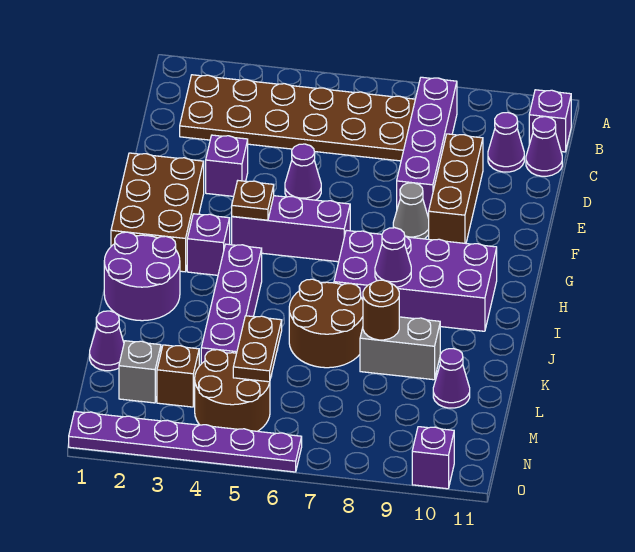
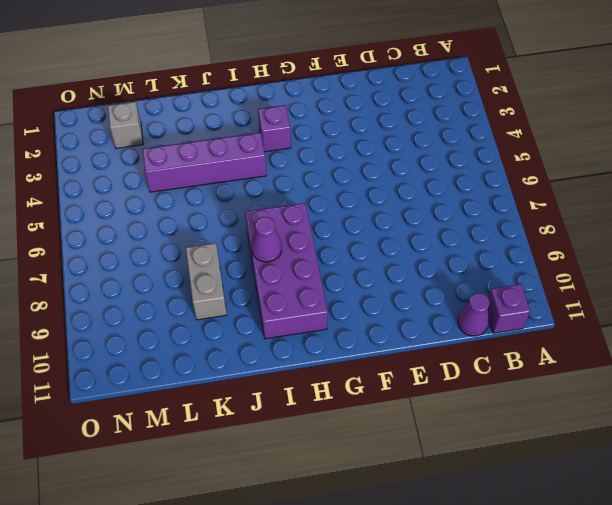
none -> brown plate B2:C7 level 1
none -> purple brick B8:E8 level 1
none -> purple cone C10 level 1

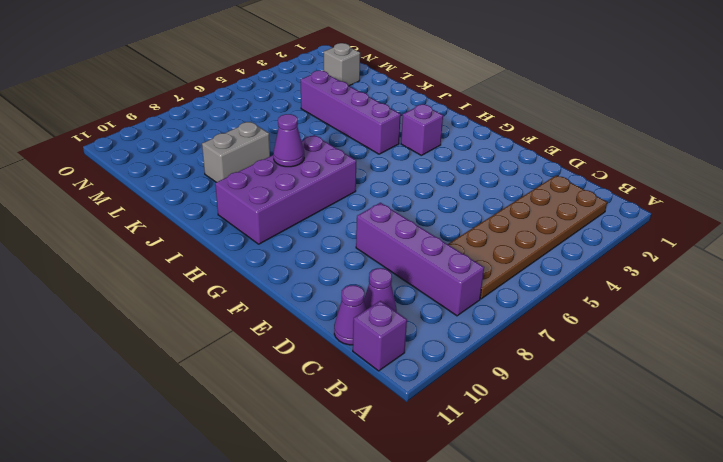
none -> brown brick D9:F9 level 1
none -> purple brick E3 level 1
none -> purple cone E5 level 1

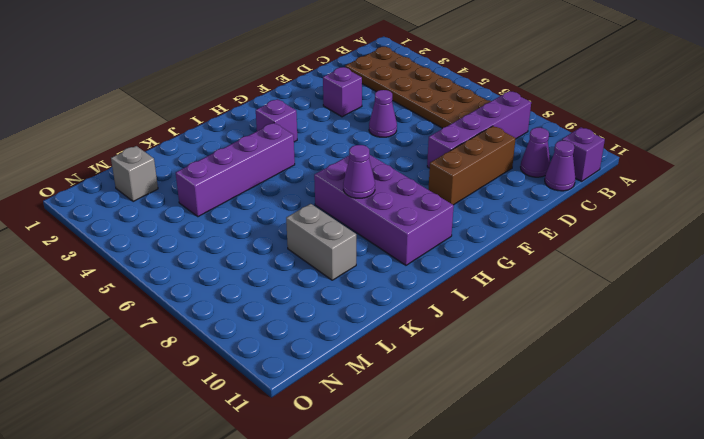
none -> brown brick F1:H2 level 1
none -> grey cone F8 level 1
none -> purple brick G4:G6 level 1

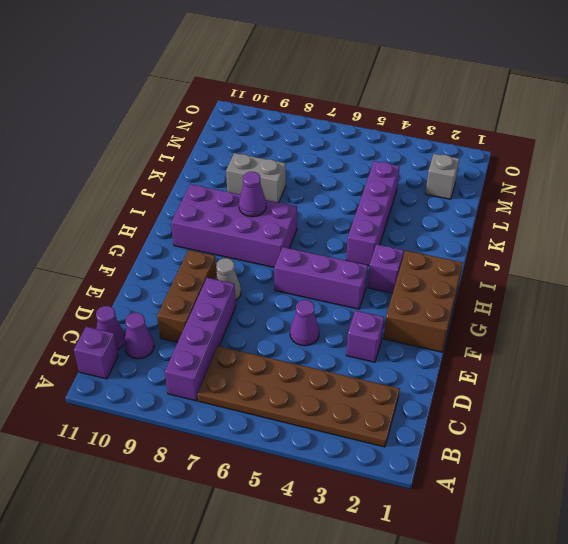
none -> purple round brick I1:J2 level 1
none -> brown round brick J6:K7 level 1
none -> purple cone L1 level 1

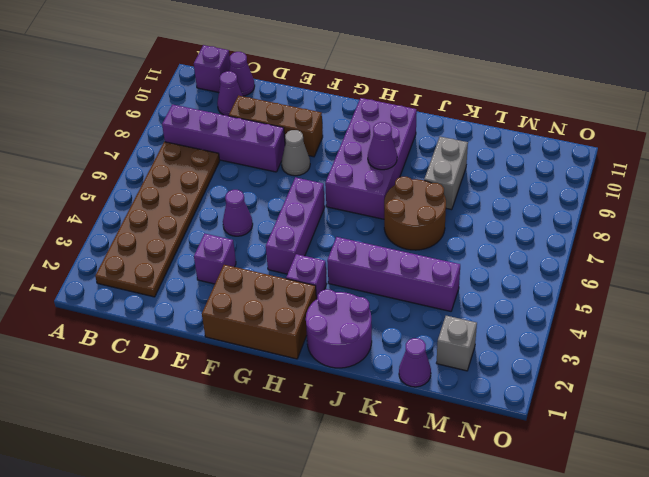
none -> purple cone L10 level 1
none -> brown brick M3 level 1
none -> brown round brick M4:N5 level 1

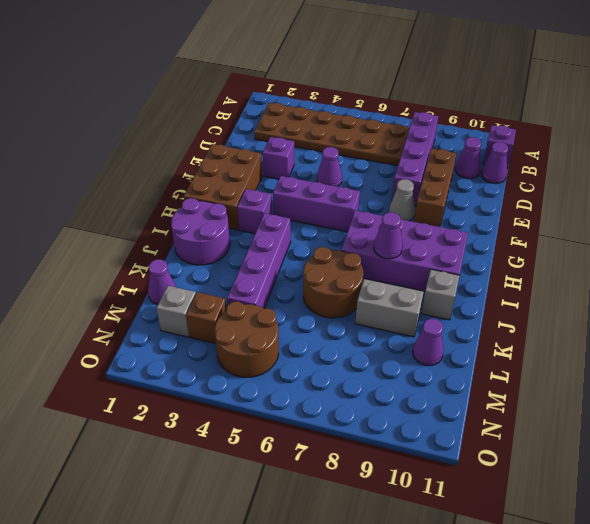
grey brick J10 level 1 -> none
none -> purple plate O1:O6 level 1
none -> purple brick O10 level 1
none -> brown plate G4 level 2

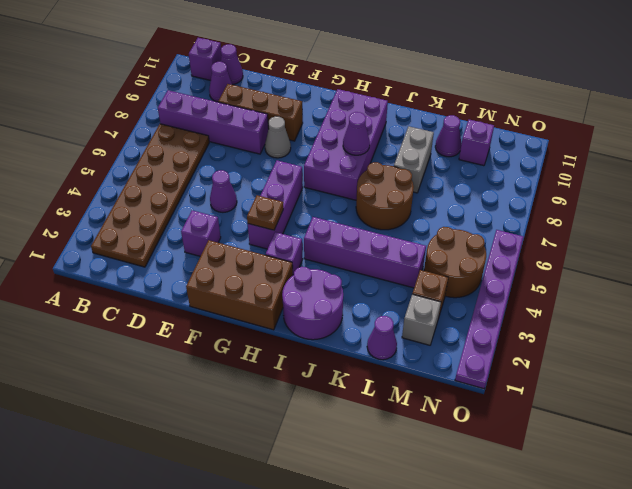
purple brick M10 level 1 -> purple brick O10 level 1
none -> brown round brick K8 level 2
none -> brown plate L5:M5 level 2

